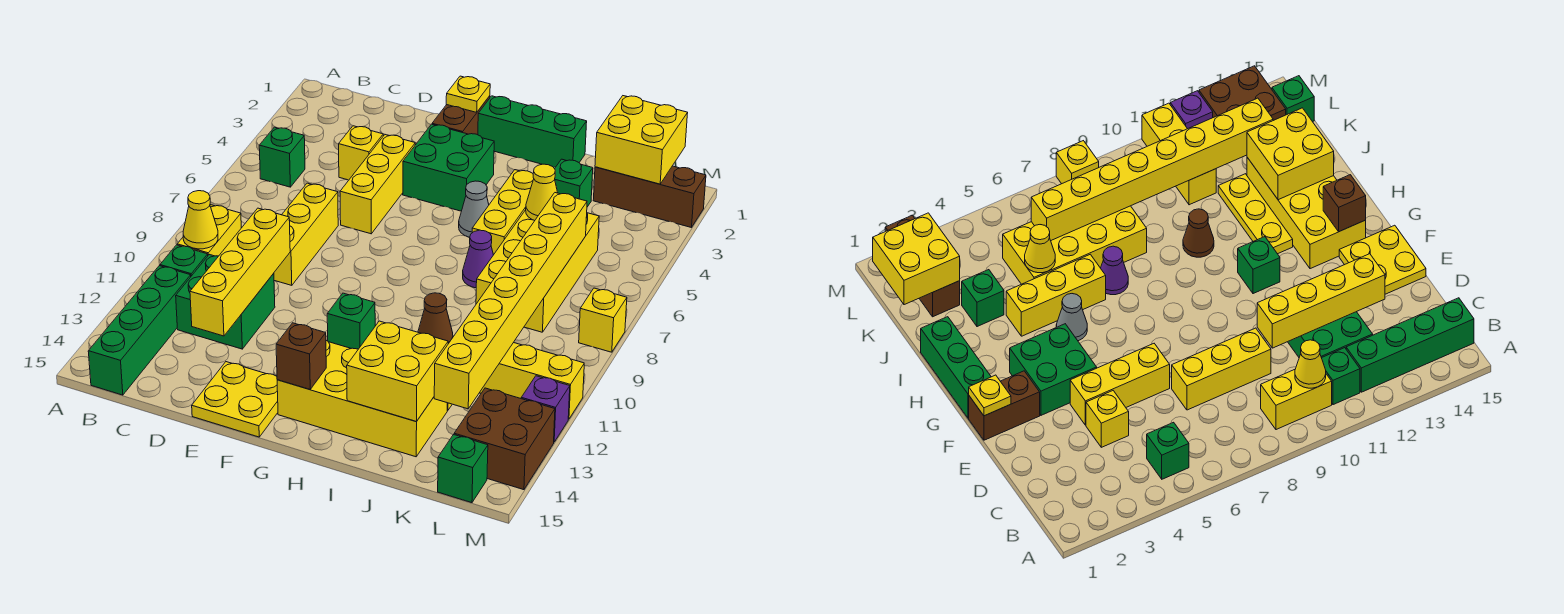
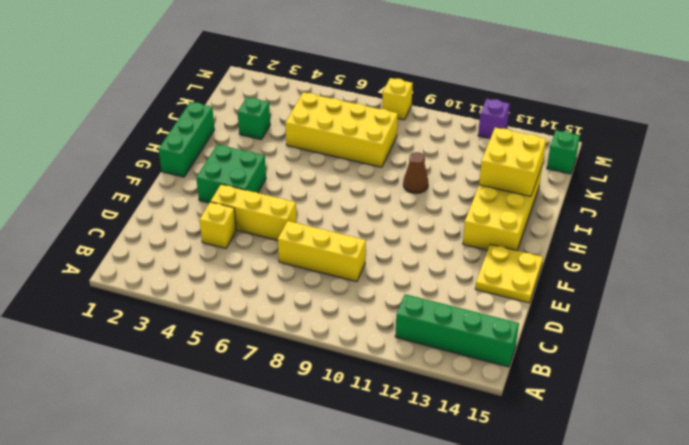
none -> green brick B5 level 1
none -> yellow brick B9:B10 level 1
none -> green brick B11 level 1
none -> green brick C11:D12 level 1

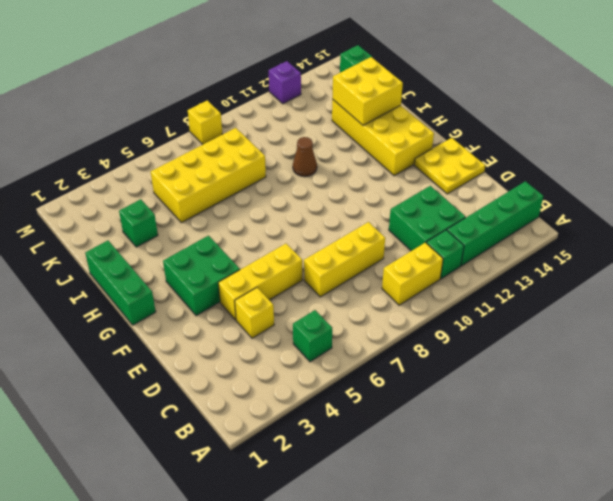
none -> brown brick F1:F2 level 1
none -> green brick G11 level 1
none -> grey cone H5 level 1
none -> yellow plate H12:J12 level 1

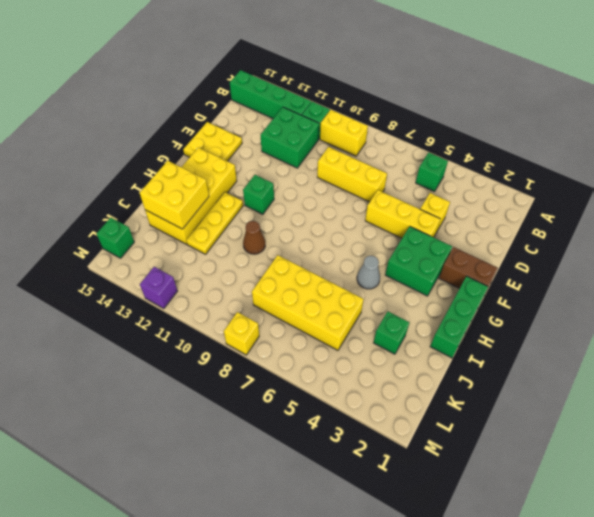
none -> yellow brick I4:I6 level 1
none -> purple cone I7 level 1
none -> brown brick K2:M2 level 1
none -> yellow brick K11:M11 level 1

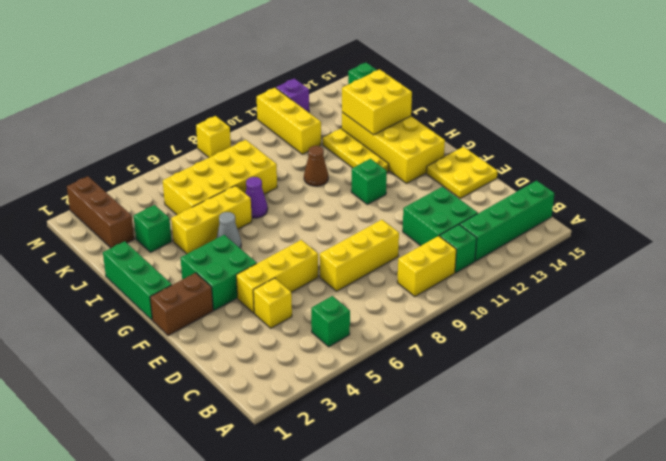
none -> brown brick L13:M14 level 1
none -> yellow cone B10 level 2
none -> yellow brick D10:D13 level 2
none -> yellow plate F1 level 2

